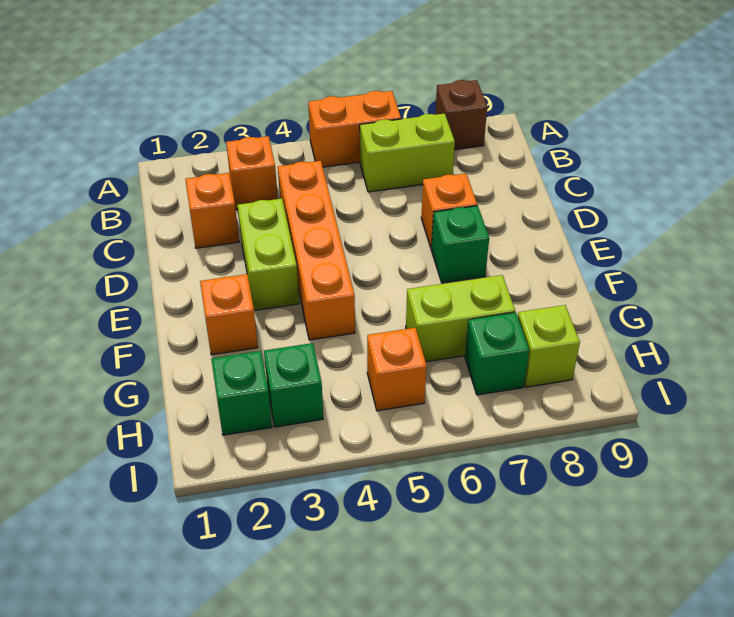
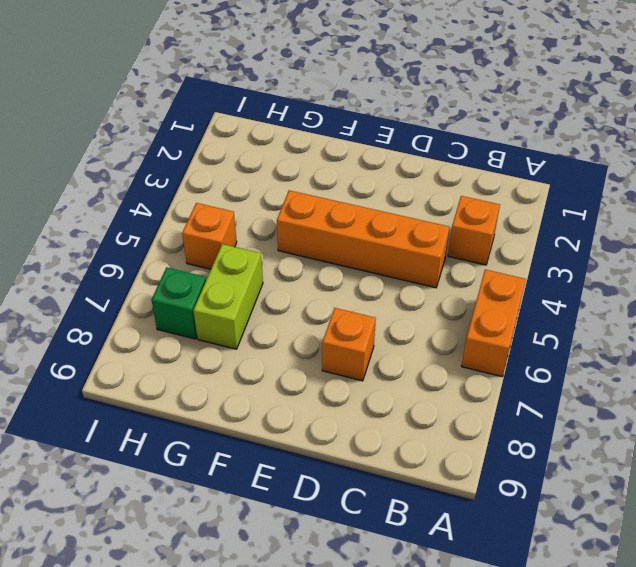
none -> brown brick A8 level 1
none -> lime brick B6:B7 level 1
none -> orange brick C2 level 1

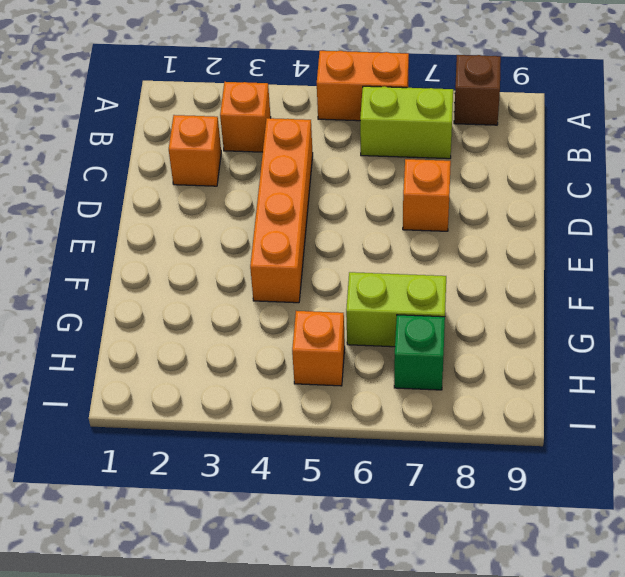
none -> lime brick D3:E3 level 1
none -> green brick E7 level 1
none -> orange brick F2 level 1

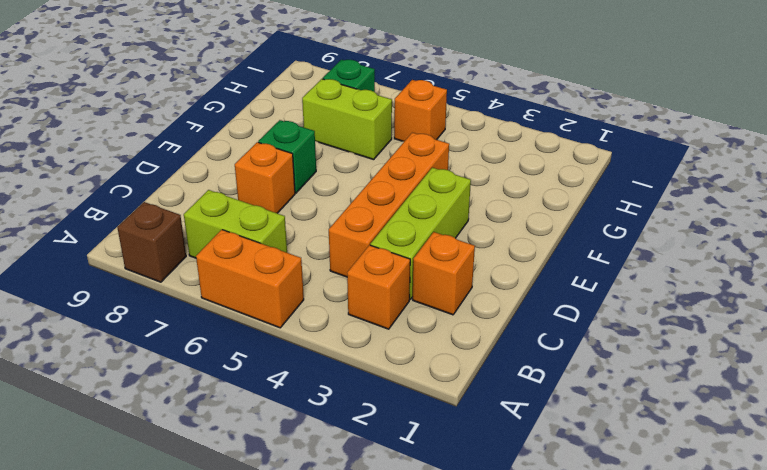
lime brick C3:E3 level 1 -> lime brick D3:E3 level 1
none -> orange brick F2 level 1
none -> green brick H2 level 1
none -> green brick H3 level 1

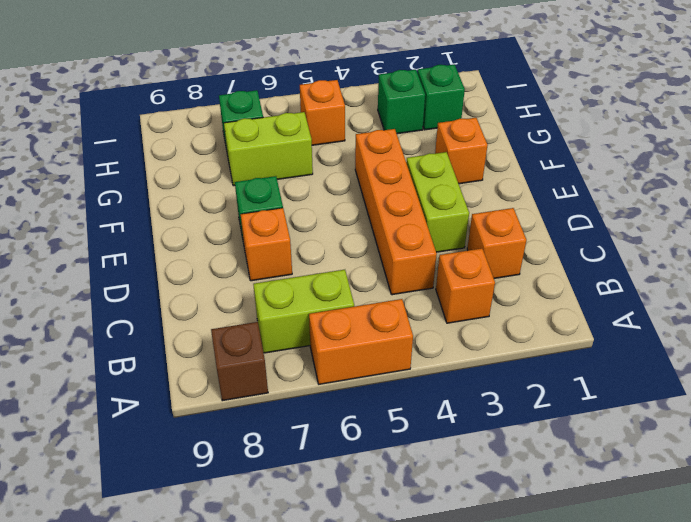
none -> lime brick H8 level 1

